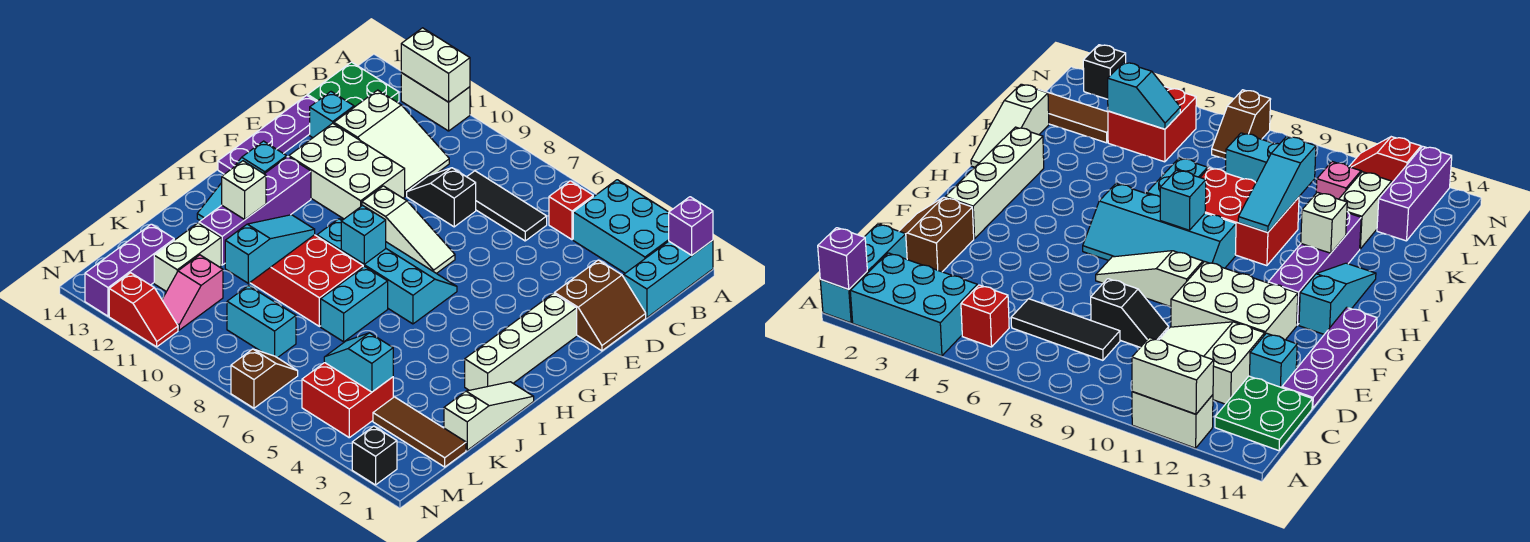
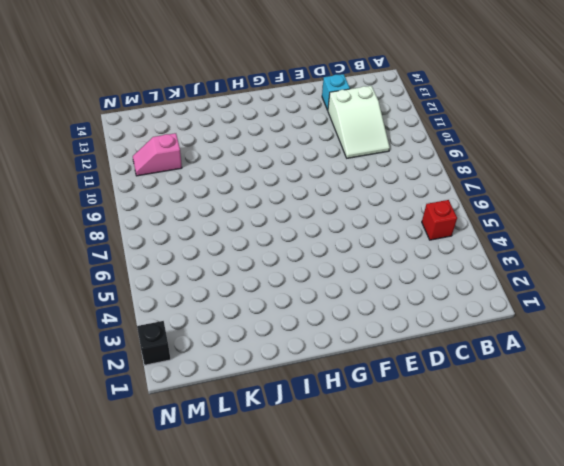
none -> cyan brick A1:C1 level 1
none -> cyan brick A2:B4 level 1
none -> white brick A11:A12 level 1
none -> green plate B13:C14 level 1

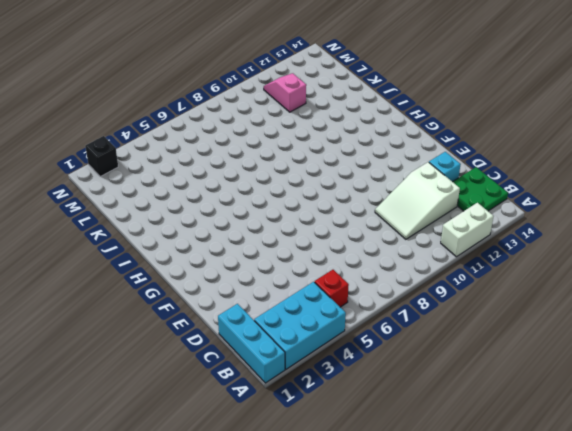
none -> black tile C6:C8 level 1
none -> brown slope D1:E2 level 1 top 2
none -> black slope D8:D9 level 1 top 8
none -> purple plate D14:G14 level 1

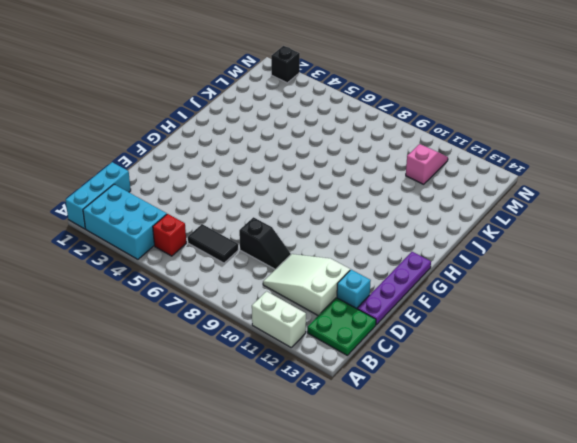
black tile C6:C7 level 1 -> black tile C6:C8 level 1
none -> brown slope D1:E2 level 1 top 2
none -> white brick E10:F12 level 1
none -> white brick F2:I2 level 1
none -> white slope F7:F9 level 1 top 9

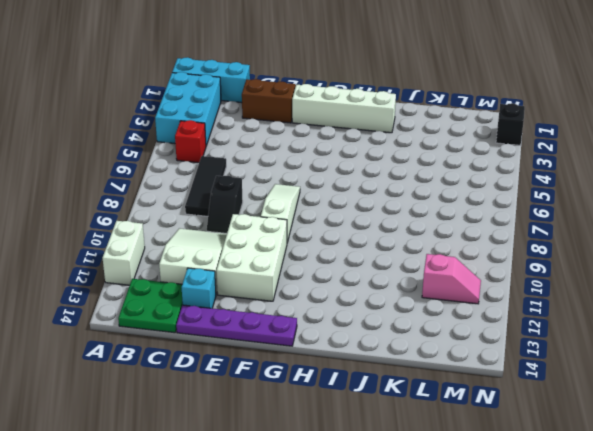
none -> cyan slope G6:H9 level 1 top H
none -> purple brick G12:J12 level 1
none -> cyan slope G13:I13 level 1 top G
none -> white slope I1:K1 level 1 top K

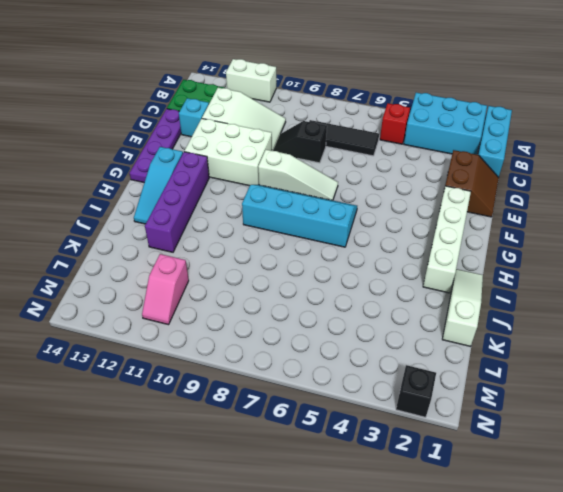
none -> cyan brick I7:J7 level 1
none -> red brick I8:J10 level 1
none -> white brick K12:L12 level 1
none -> brown tile L1:L3 level 1

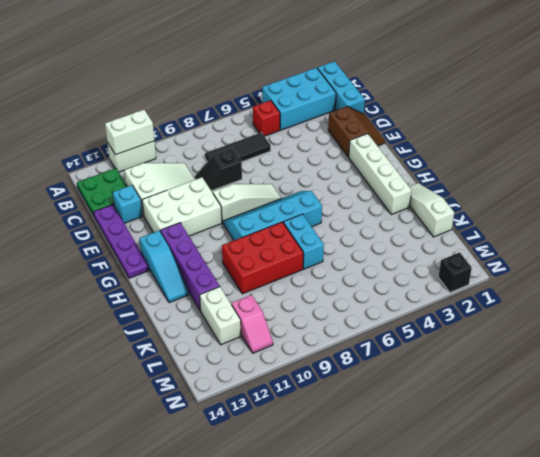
none -> brown tile L1:L3 level 1
none -> red brick L4:M5 level 1
none -> cyan brick L8:L9 level 1
none -> purple brick L13:N13 level 1

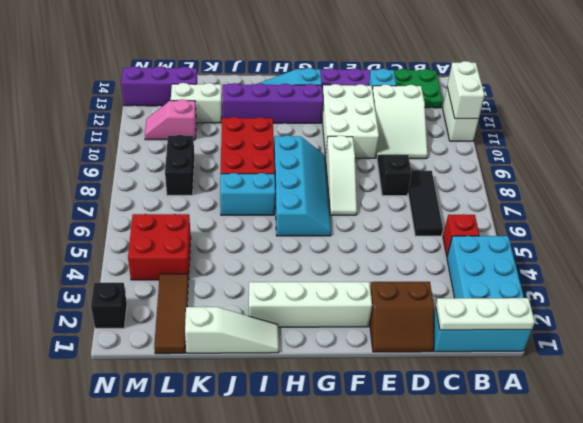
white plate A1:C1 level 2 -> purple brick A1 level 2
black brick L8:L9 level 1 -> cyan brick L8:L9 level 1
none -> brown slope M7:N7 level 1 top N
none -> red slope N11:N12 level 1 top 12
none -> cyan brick H8 level 2
none -> cyan slope I10:K10 level 2 top K

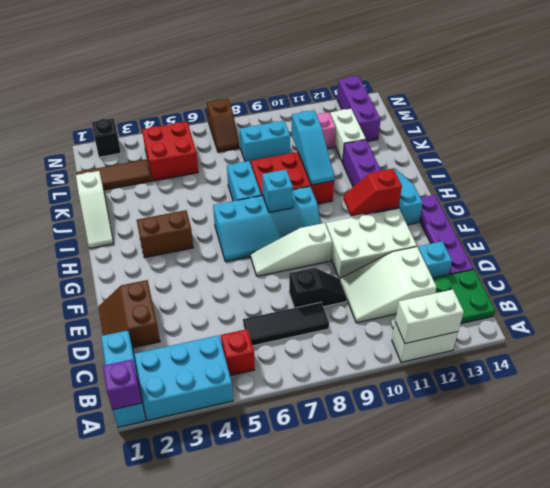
red slope G11:G12 level 2 top 12 -> red slope N11:N12 level 1 top 12
brown brick H3:H4 level 1 -> none
none -> white brick F2:I2 level 1
none -> white brick I12 level 2
none -> cyan slope L4:L5 level 2 top 4

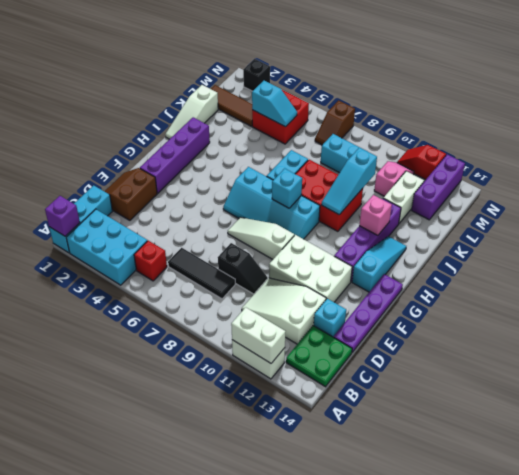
purple brick F2:I2 level 1 -> white brick F2:I2 level 1
pink brick I12 level 2 -> white brick I12 level 2

